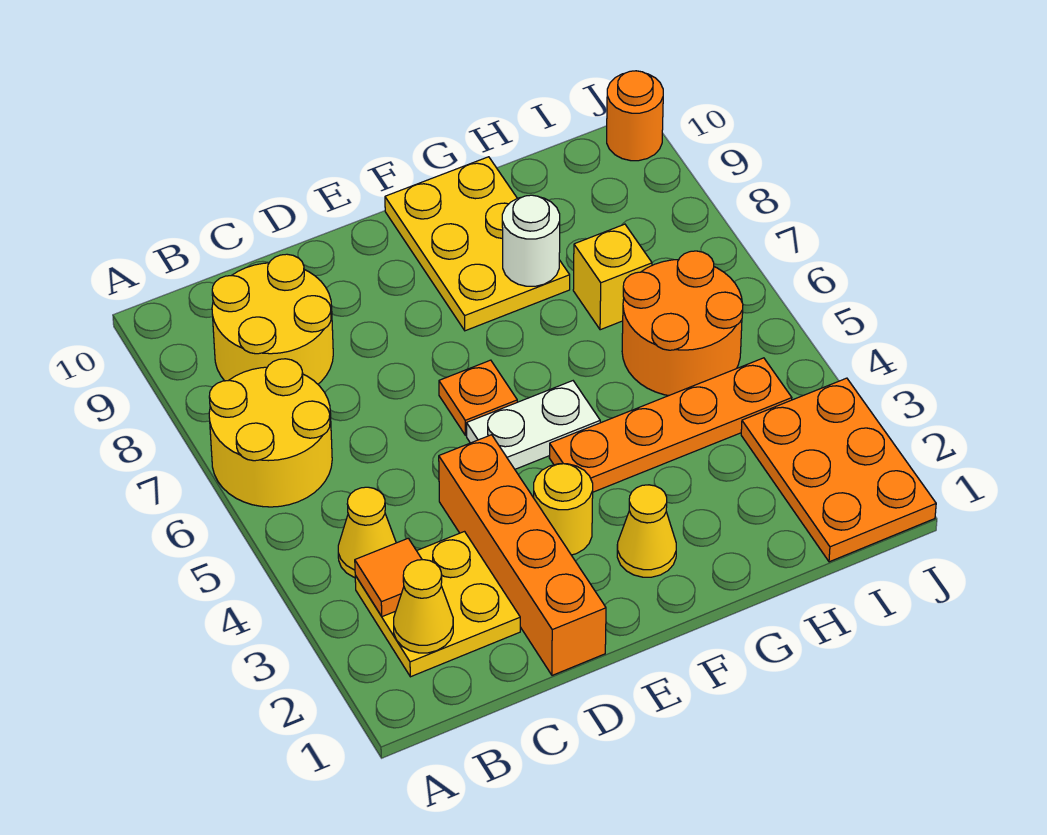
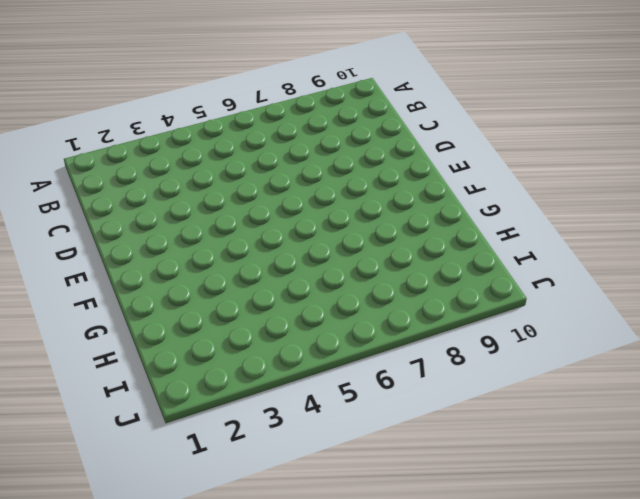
none -> yellow round brick A6:B7 level 1
none -> yellow plate B2:C3 level 1
none -> yellow cone B4 level 1

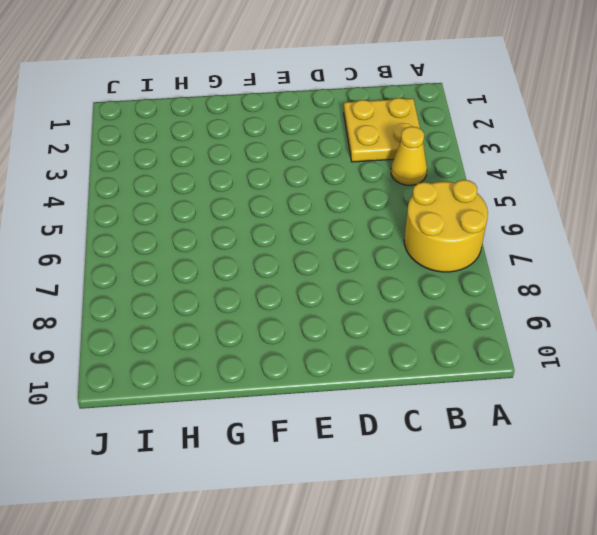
none -> yellow round brick B8:C9 level 1
none -> orange brick D1:D4 level 1
none -> yellow round brick E3 level 1

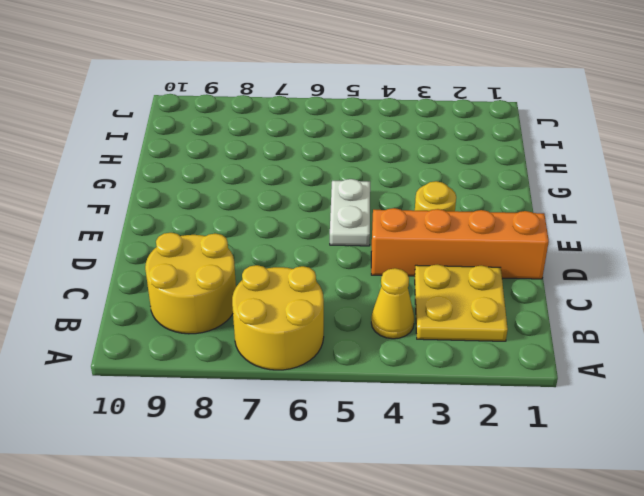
none -> orange plate E6 level 1
none -> yellow cone F2 level 1
none -> orange plate F4:I4 level 1

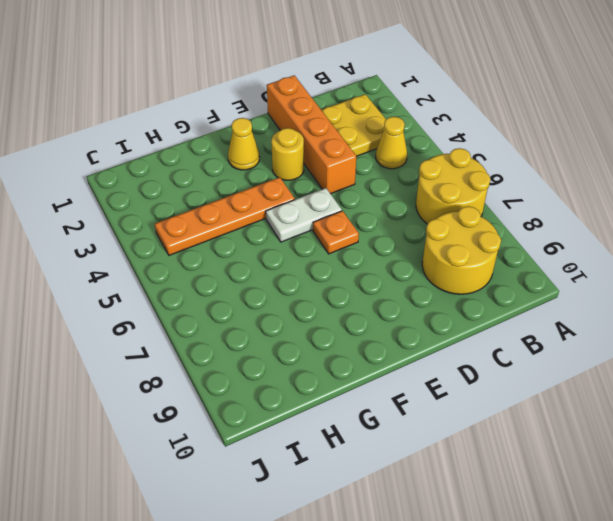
none -> yellow plate F8:G10 level 1
none -> orange round brick H5:I6 level 1
none -> yellow brick H7 level 1

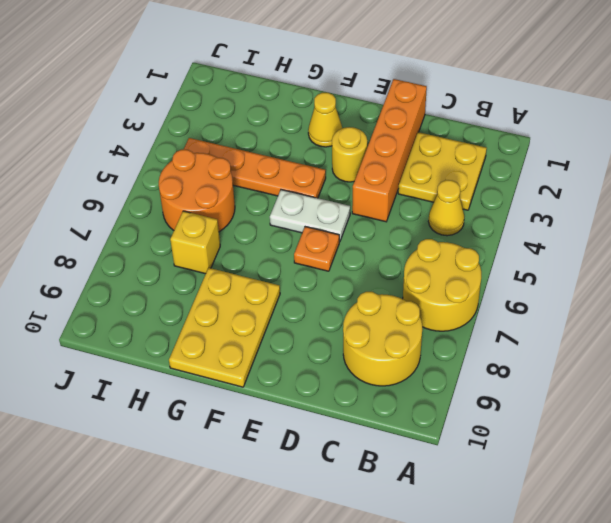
none -> orange plate I1:J3 level 1
none -> orange round brick J10 level 1
none -> yellow cone B2 level 2

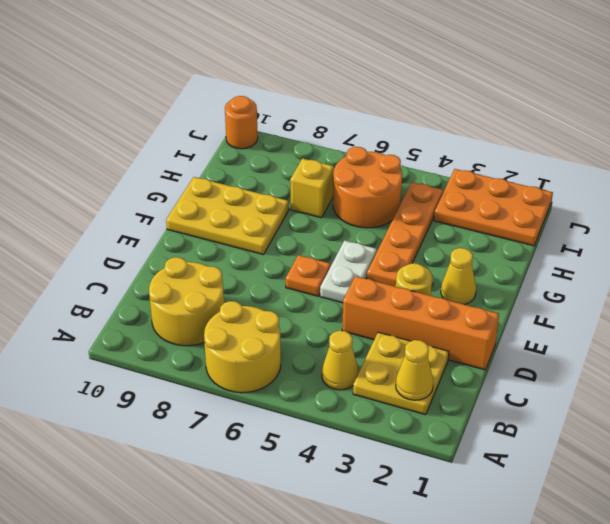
none -> orange tile B3 level 2
none -> white round brick G8 level 2

